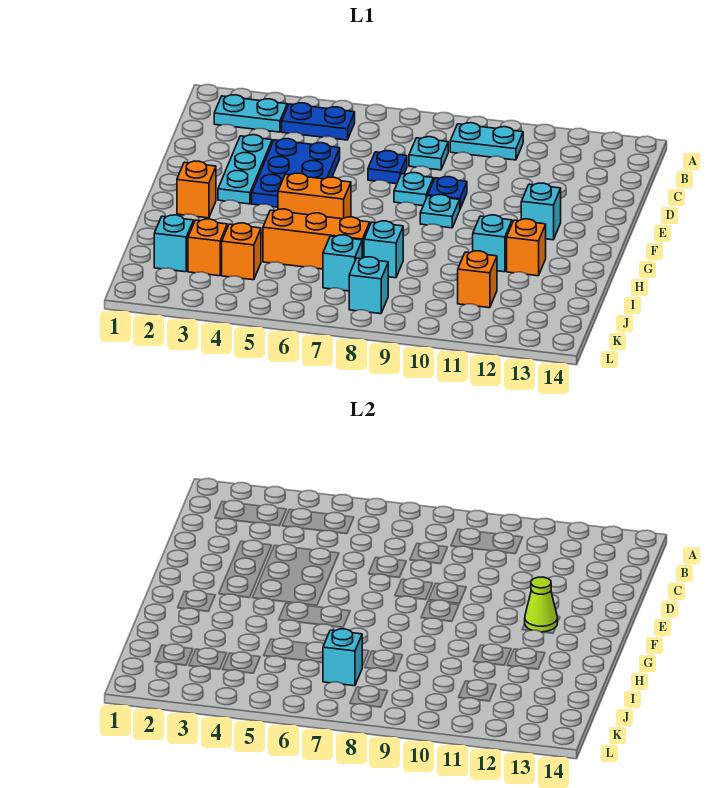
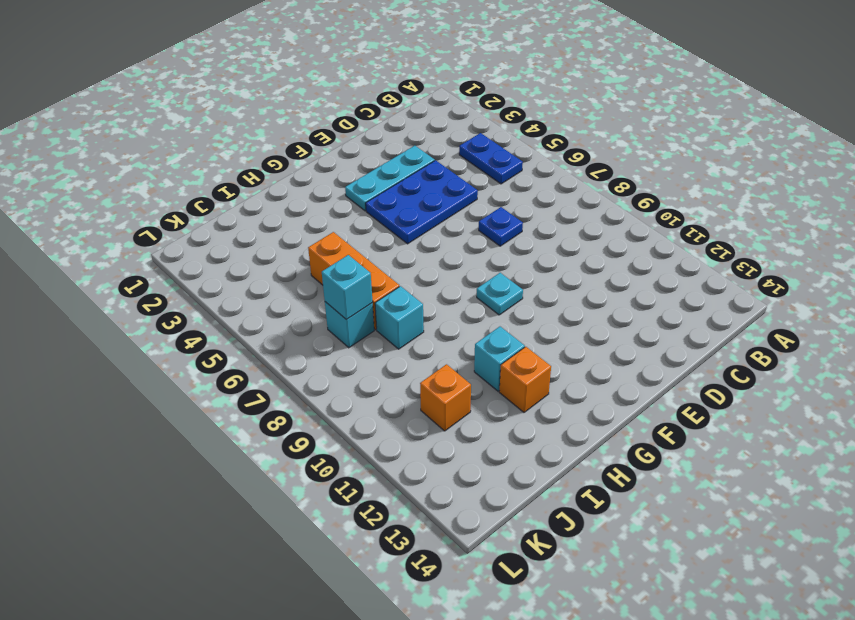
none -> cyan plate B2:B3 level 1
none -> cyan plate B9:B10 level 1
none -> cyan plate C8 level 1

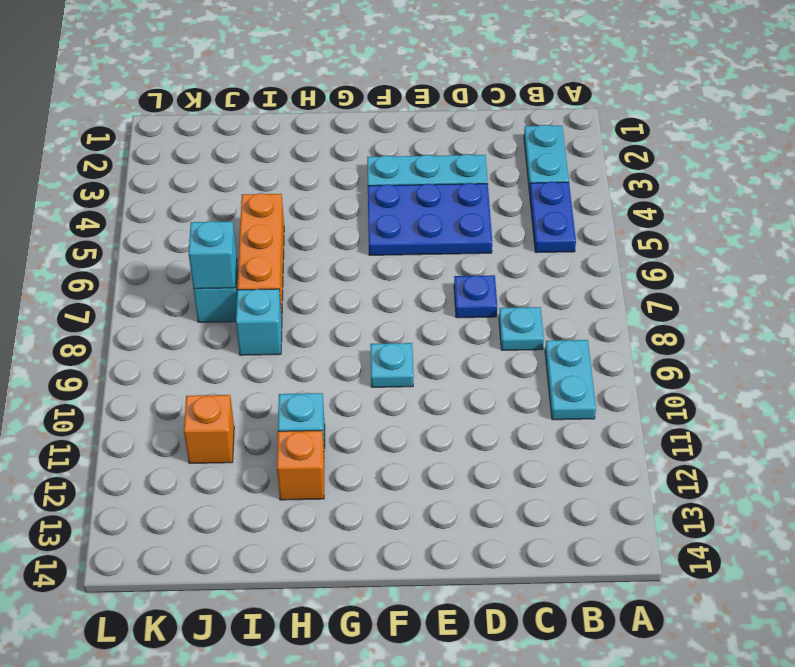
none -> cyan plate E8 level 1
none -> blue plate E9 level 1
none -> cyan brick F12 level 1

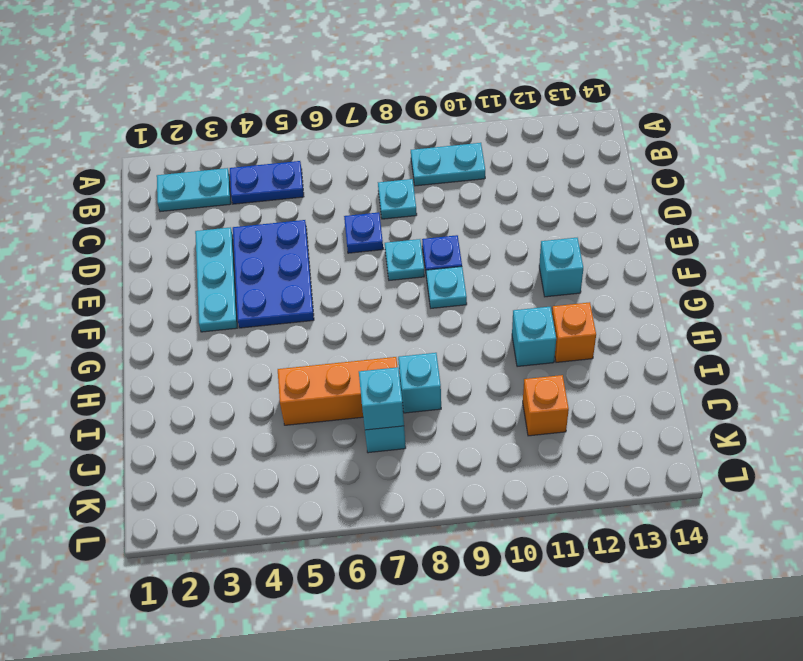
none -> orange brick G2 level 1
none -> orange brick G5:G6 level 1
none -> cyan brick J2 level 1

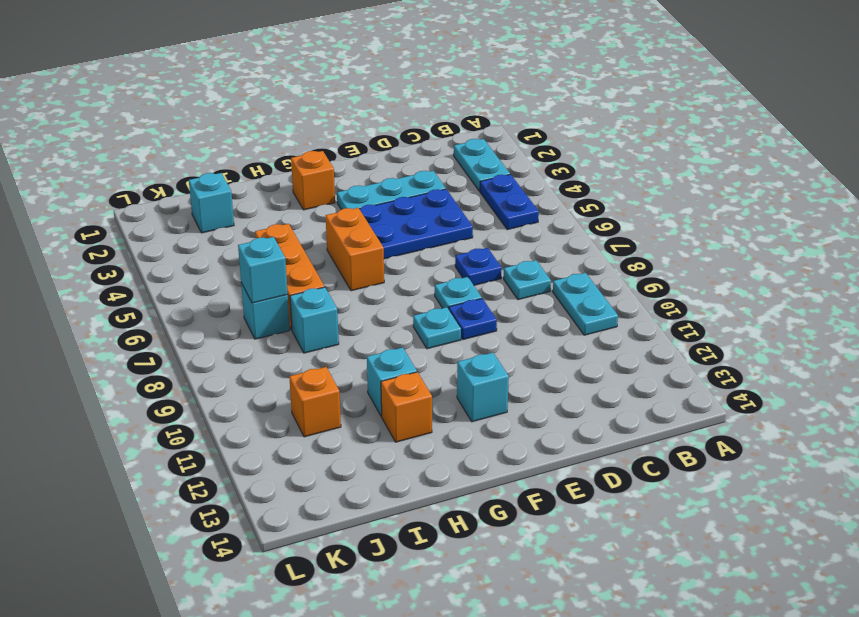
none -> orange brick J3 level 1
none -> orange brick J4 level 1
none -> cyan brick K8 level 1

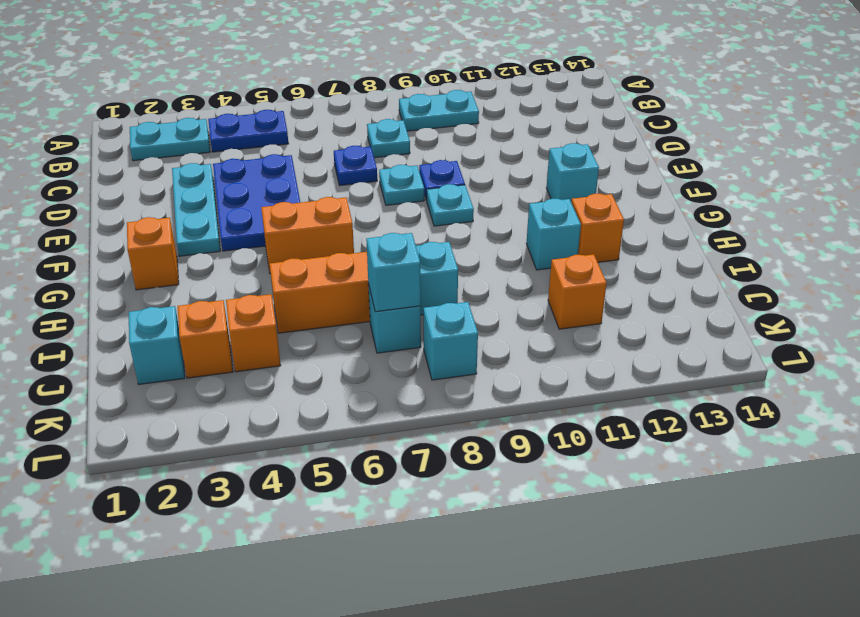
none -> lime cone F12 level 2

